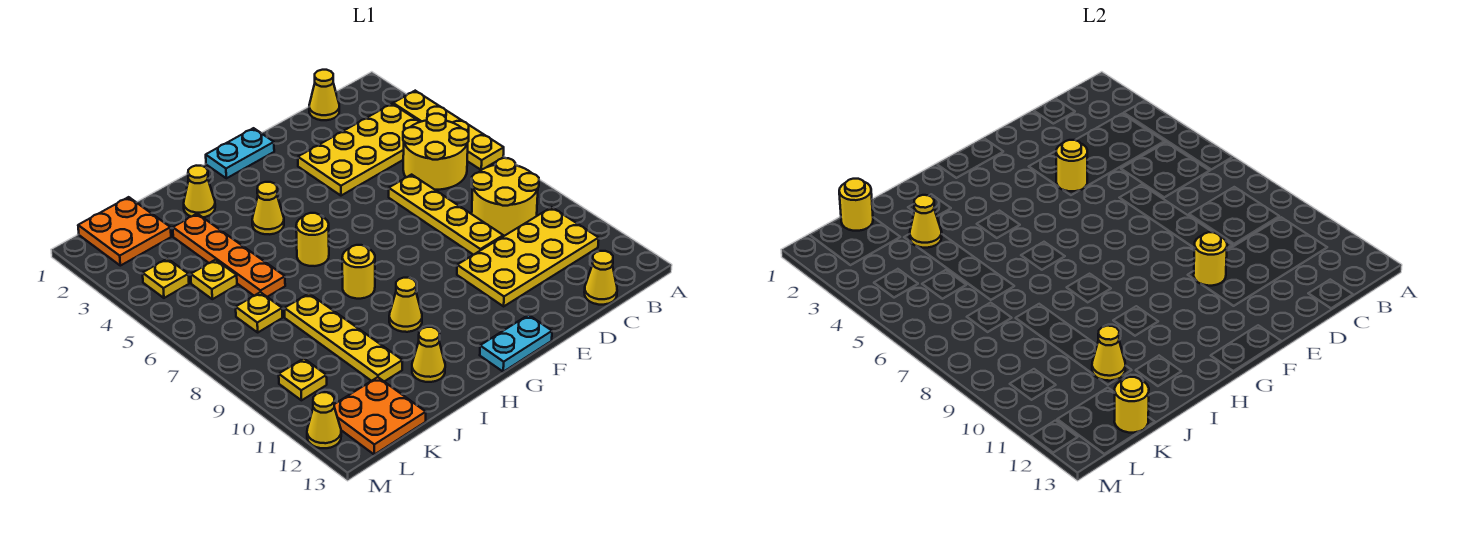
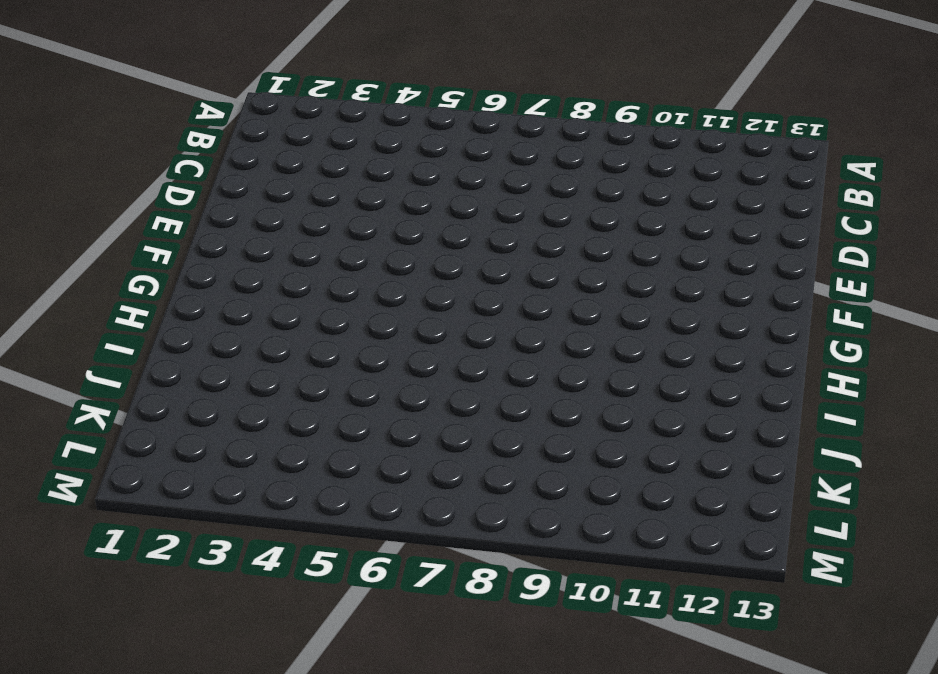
none -> yellow plate A3:A6 level 1
none -> yellow plate B3:E4 level 1
none -> yellow round brick B5:C6 level 1
none -> yellow round brick B8:C9 level 1

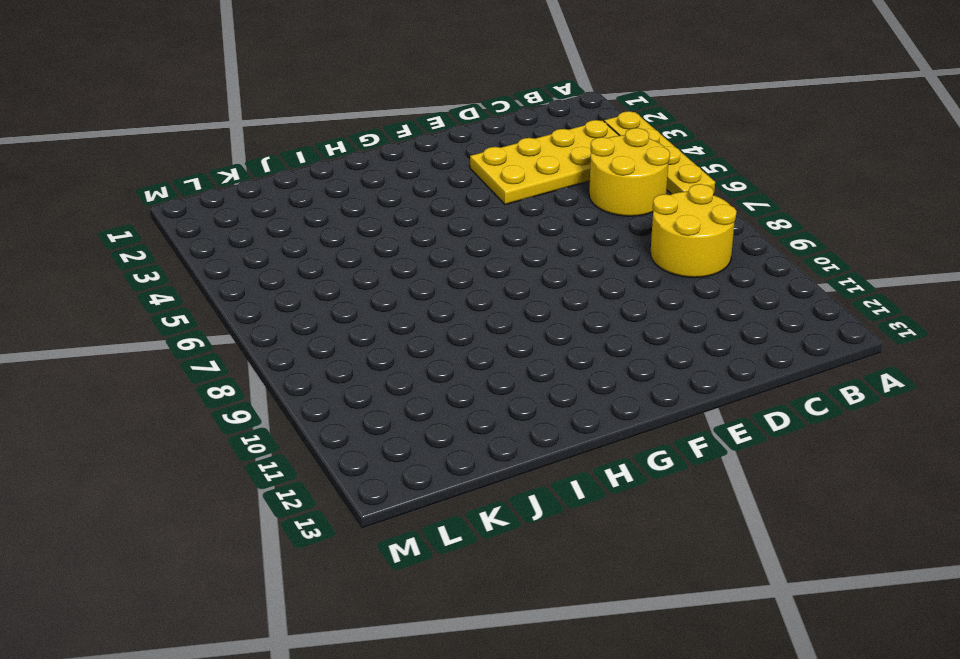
none -> yellow plate B10:E11 level 1
none -> yellow cone C1 level 1
none -> yellow cone C13 level 1
none -> yellow plate D6:D9 level 1

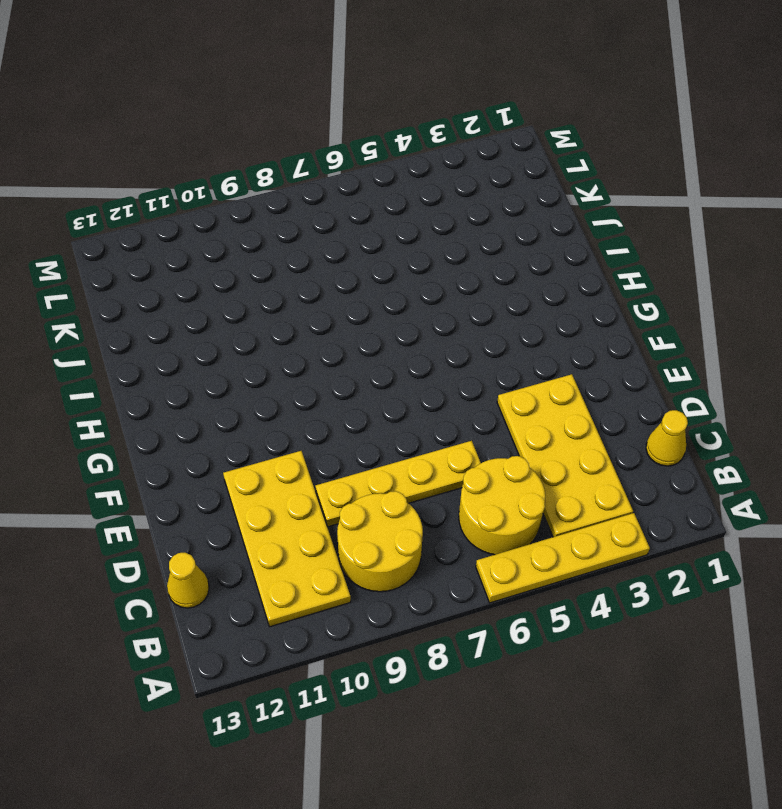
none -> cyan plate F1:G1 level 1
none -> cyan plate F13:G13 level 1
none -> yellow cone H4 level 1
none -> yellow round brick H6 level 1

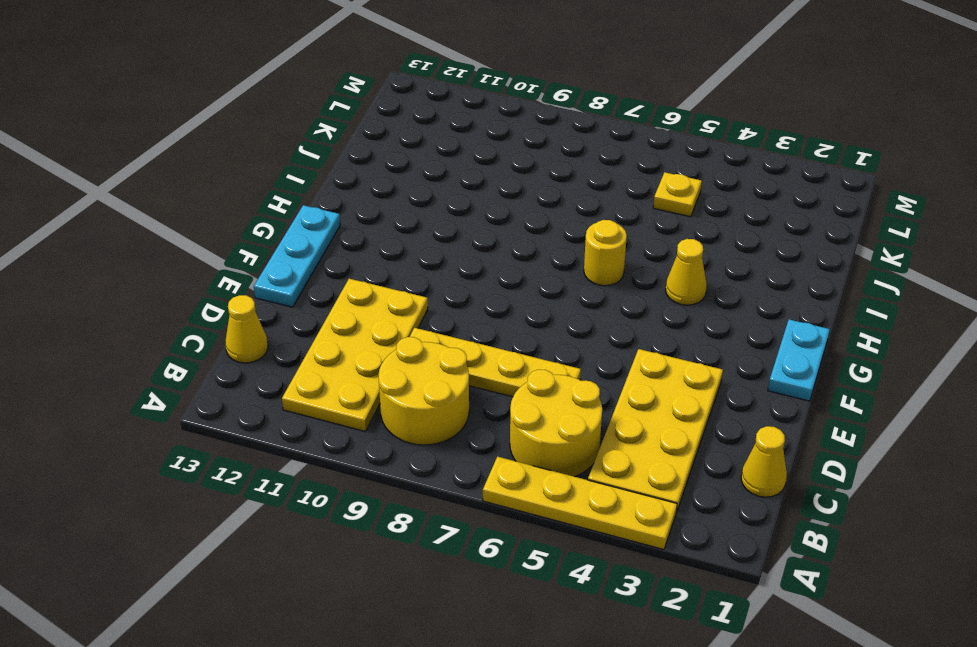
cyan plate E13:G13 level 1 -> cyan plate F13:G13 level 1
none -> yellow round brick H8 level 1
none -> yellow cone H10 level 1
none -> yellow cone I2 level 1
none -> yellow cone I12 level 1

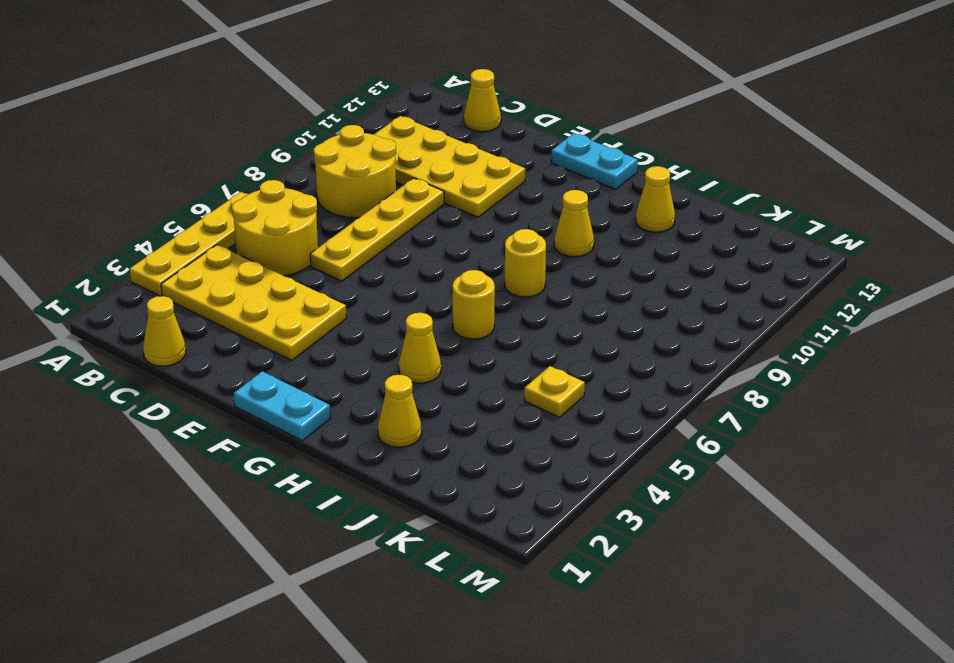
none -> orange plate J3:J6 level 1
none -> yellow plate J8:J11 level 1
none -> orange plate K1:L2 level 1
none -> yellow plate K7 level 1

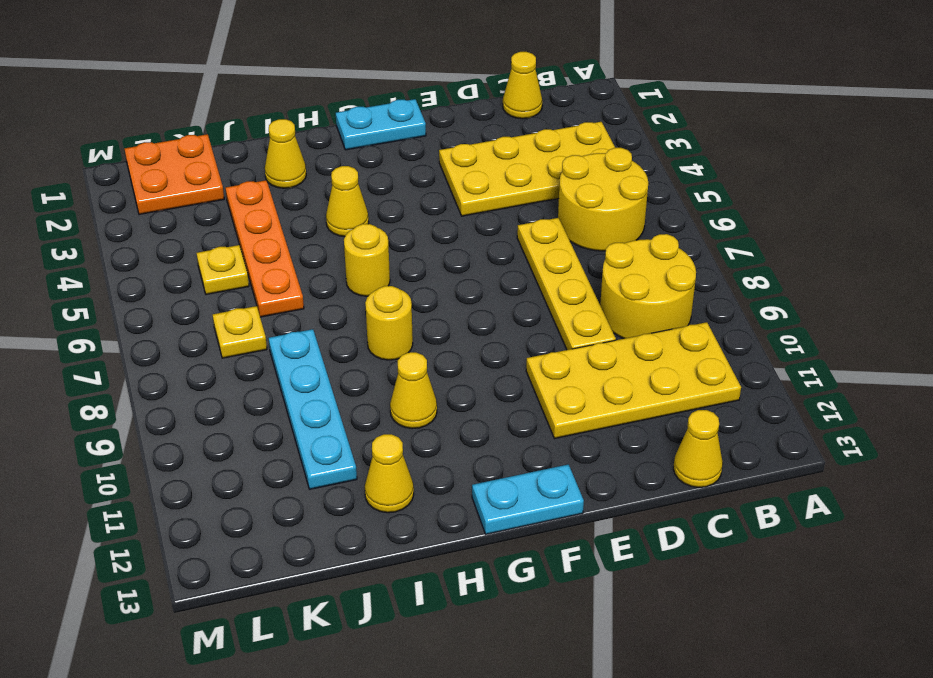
cyan plate J8:J11 level 1 -> yellow plate J8:J11 level 1
none -> yellow plate A3:A6 level 1
none -> orange plate K12:L13 level 1
none -> yellow plate L4 level 1
none -> yellow plate L10 level 1

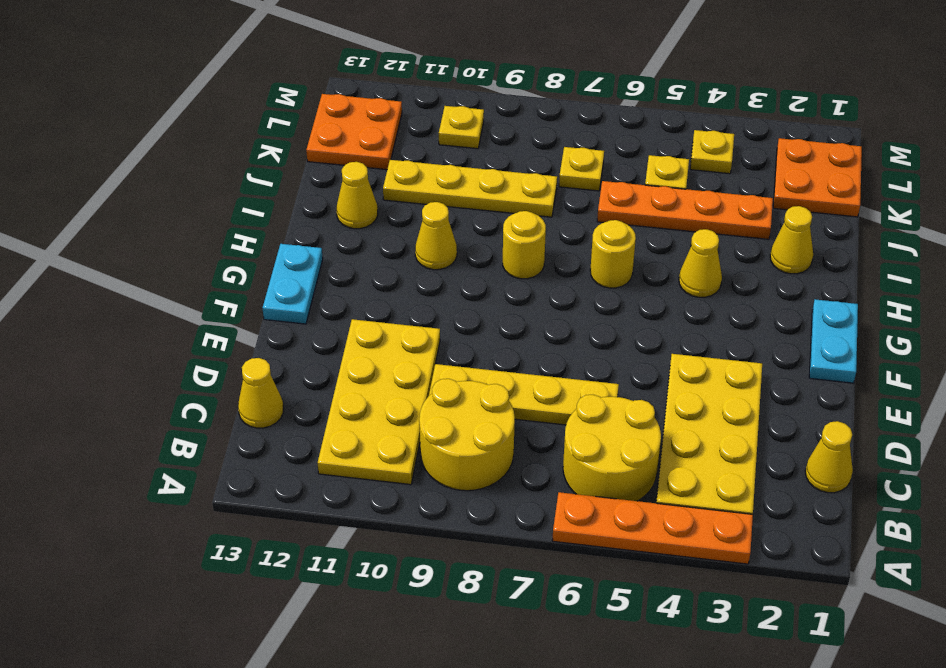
orange plate A3:A6 level 1 -> yellow plate A3:A6 level 1
none -> yellow cone M12 level 1
none -> yellow round brick E4 level 2
none -> yellow round brick E10 level 2
none -> yellow cone J3 level 2

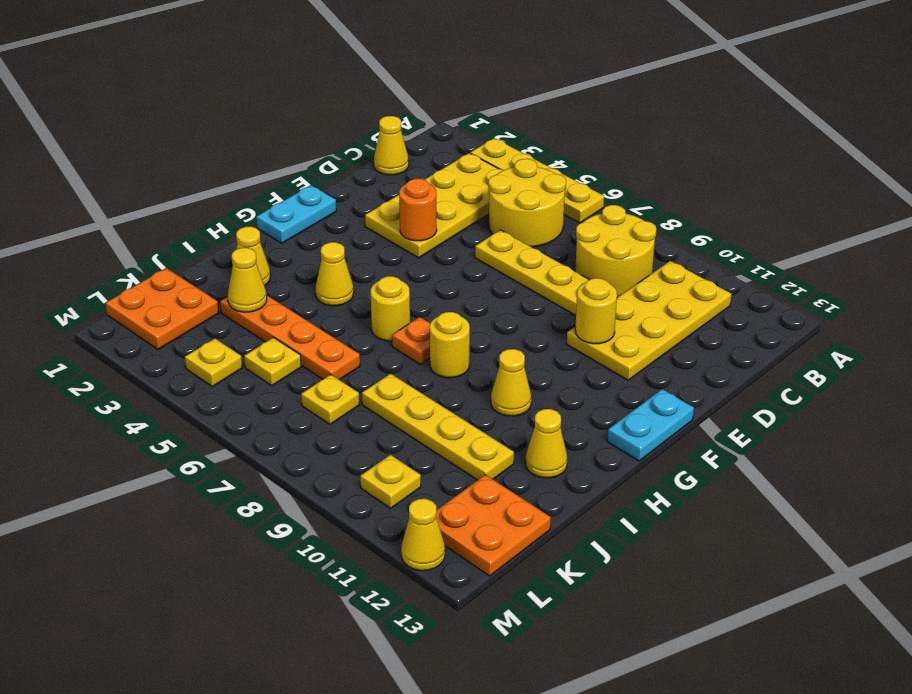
orange round brick E4 level 2 -> yellow round brick E4 level 2
orange plate H7 level 1 -> none
none -> yellow cone C13 level 1
none -> yellow cone J11 level 2
none -> yellow round brick K1 level 2
none -> yellow round brick K13 level 2

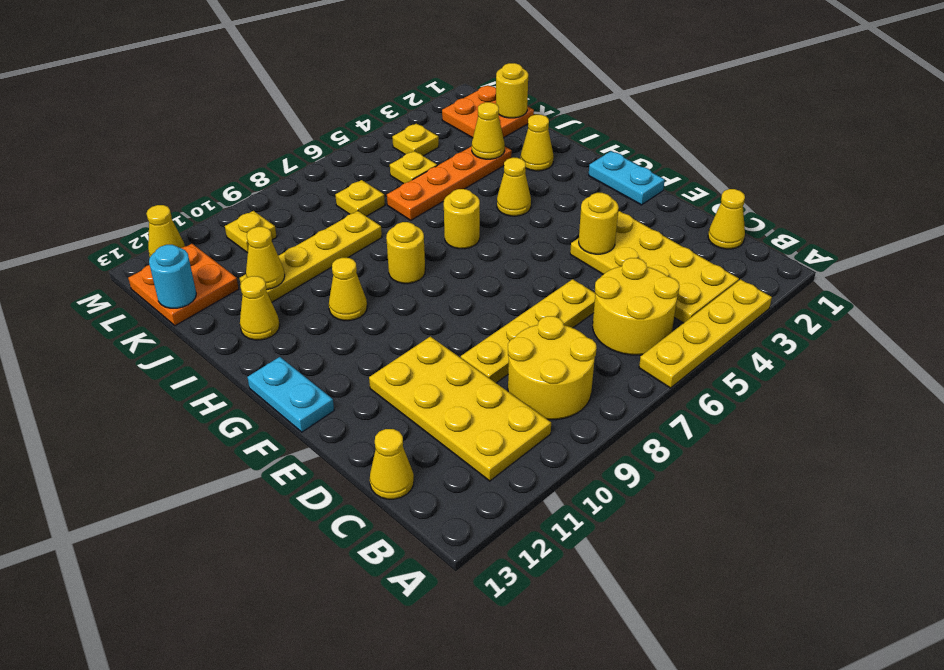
cyan round brick K13 level 2 -> yellow round brick K13 level 2
none -> yellow round brick E10 level 2

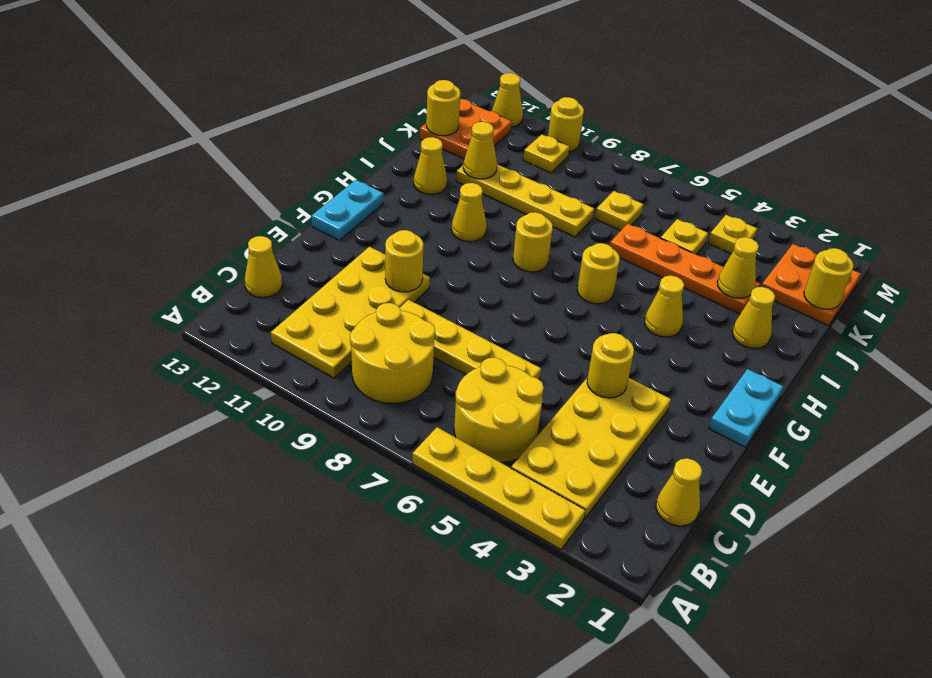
yellow round brick M10 level 1 -> none

